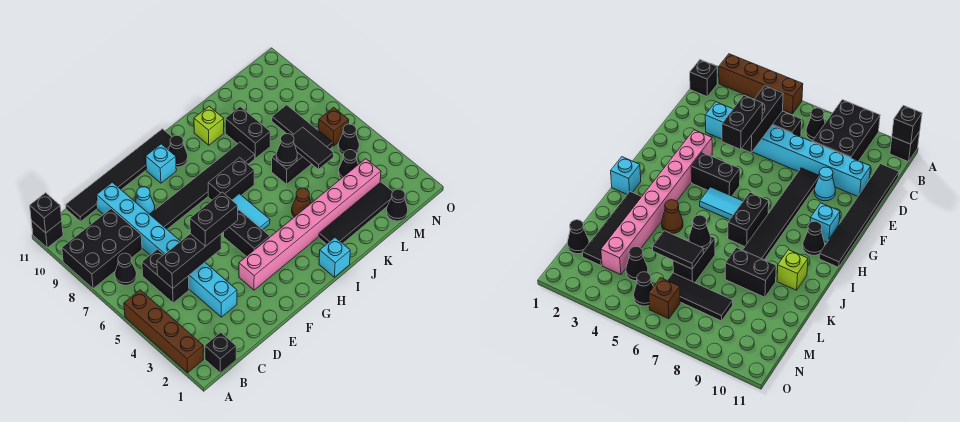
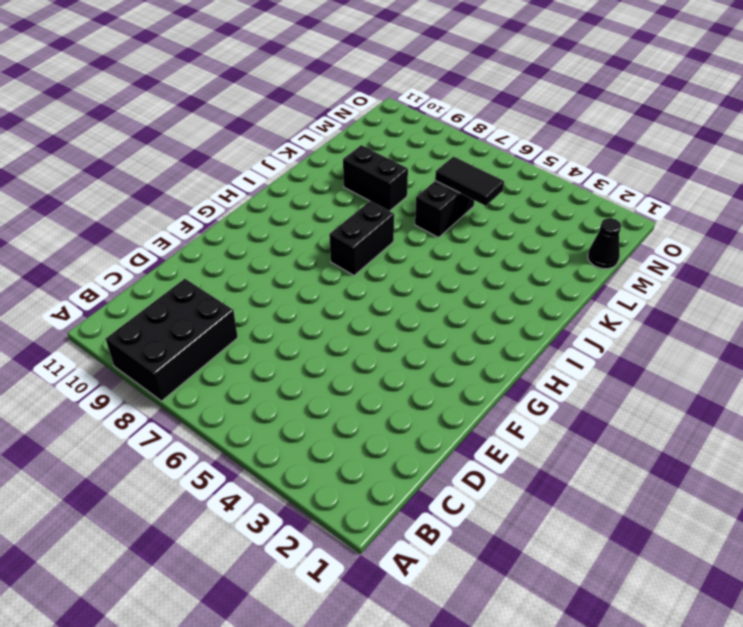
none -> brown brick A2:A5 level 1
none -> black brick A11 level 1
none -> black brick B1 level 1
none -> black cone B7 level 1

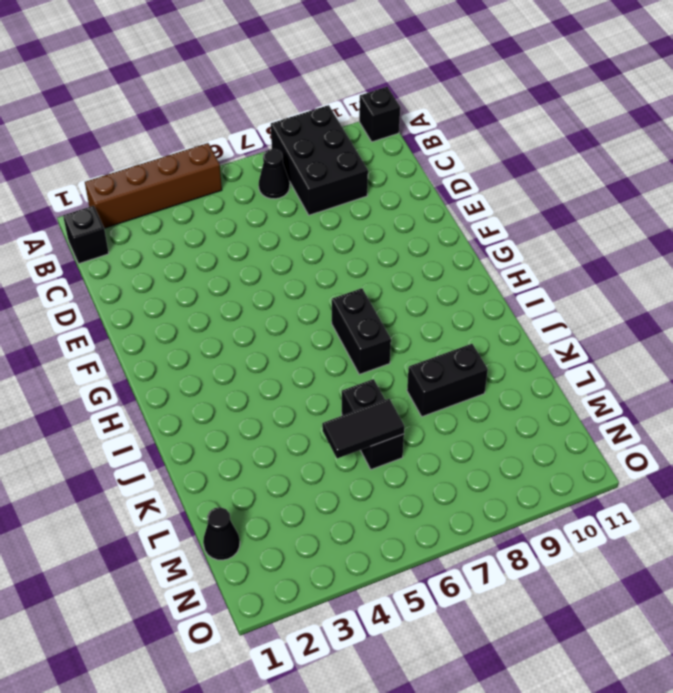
none -> black brick C5:C6 level 1
none -> black tile C11:H11 level 1
none -> cyan brick D3:D10 level 1
none -> black tile E8:J8 level 1

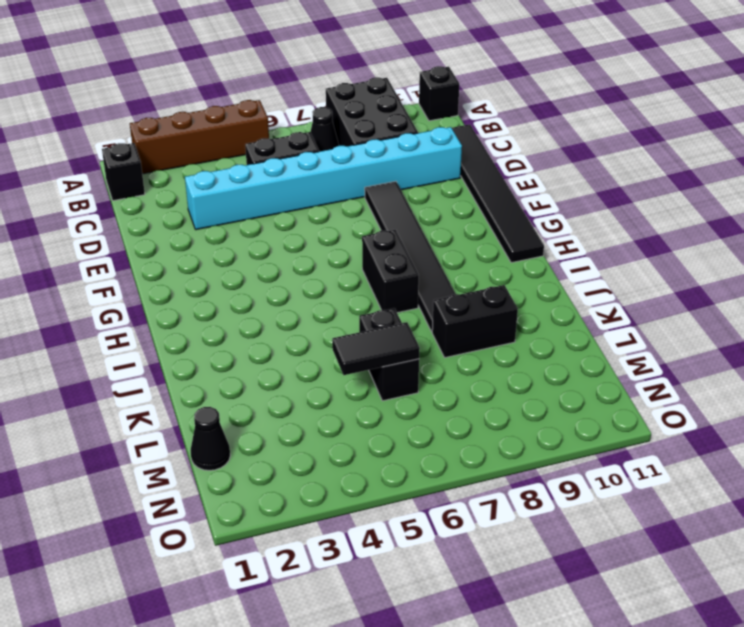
none -> cyan cone E9 level 1
none -> pink brick F3:M3 level 1
none -> black brick G4:G5 level 1
none -> cyan brick G10 level 1

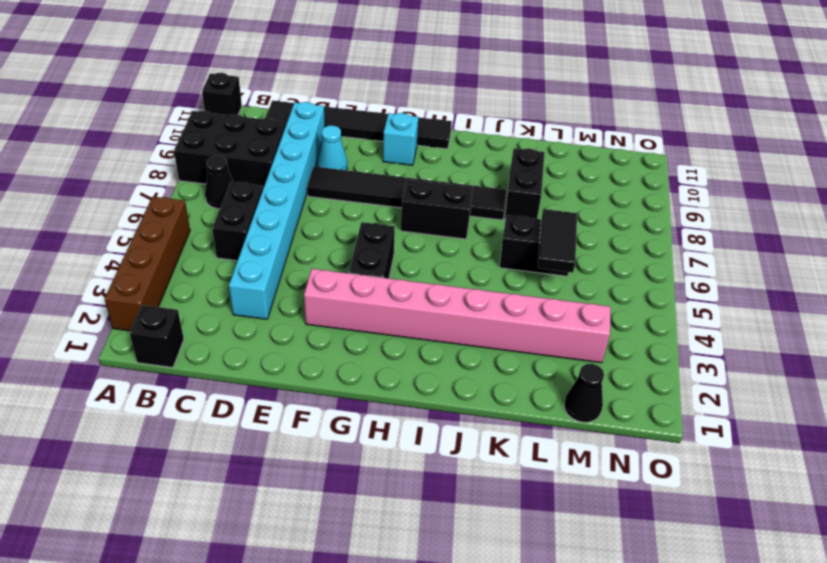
none -> cyan tile H5:H6 level 1
none -> black cone H10 level 1
none -> cyan brick I1 level 1
none -> black tile J2:M2 level 1

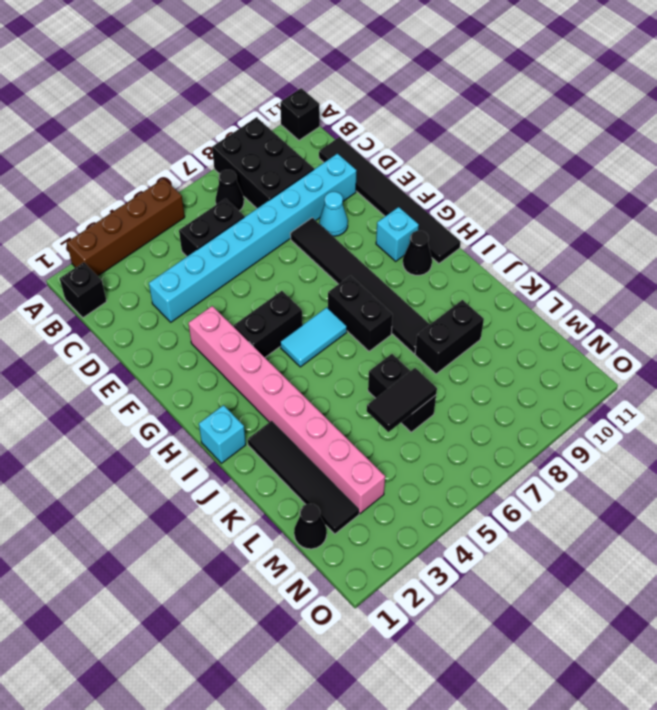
none -> brown cone J4 level 1
none -> lime brick J10 level 1
none -> black cone M4 level 1
none -> black tile M6:M8 level 1

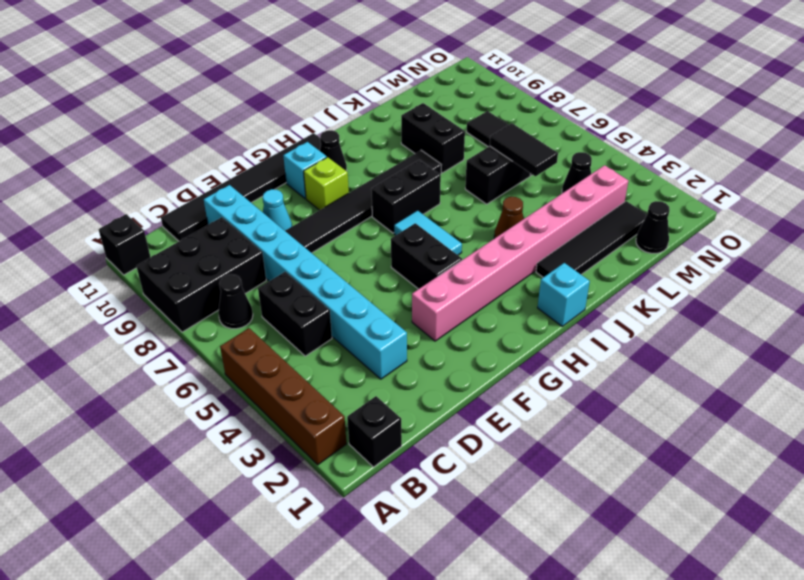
lime brick G9 level 1 -> lime brick J10 level 1
none -> black cone N5 level 1
none -> brown brick N6 level 1
none -> black brick A11 level 2
none -> black brick C5:E5 level 2

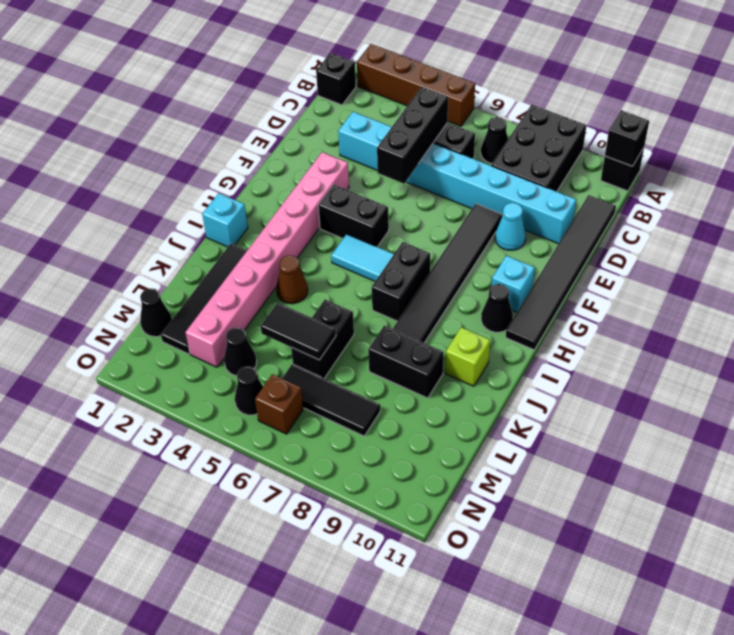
none -> black cone K6 level 2
none -> black brick E5:F5 level 3

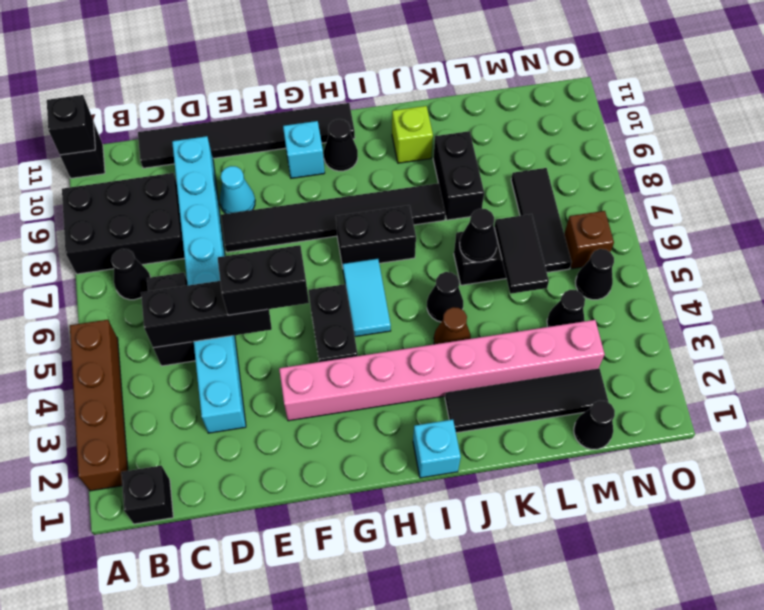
black cone J5 level 1 -> none

